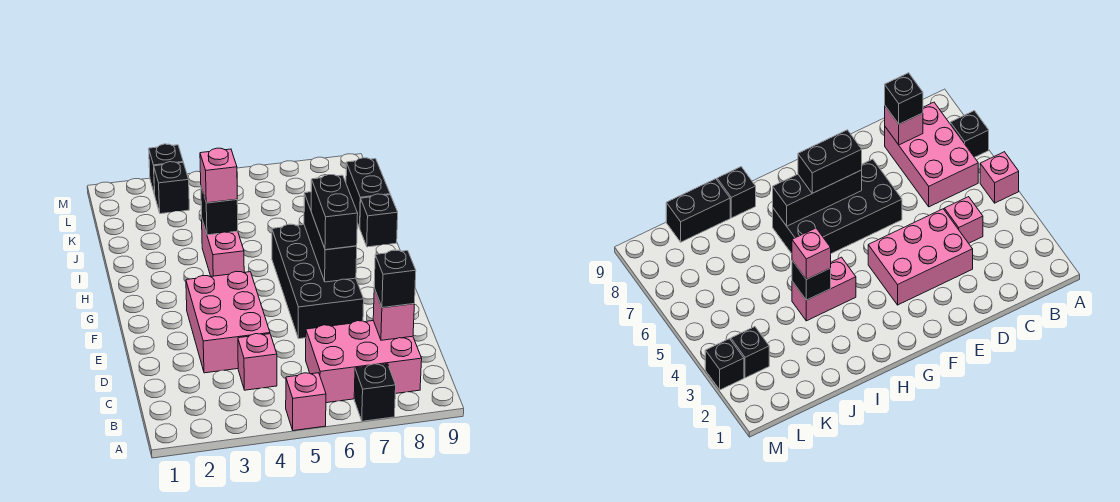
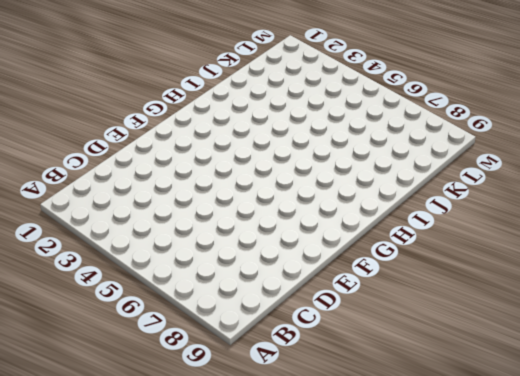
none -> pink brick A5 level 1
none -> black brick A7 level 1
none -> pink brick B6:C8 level 1

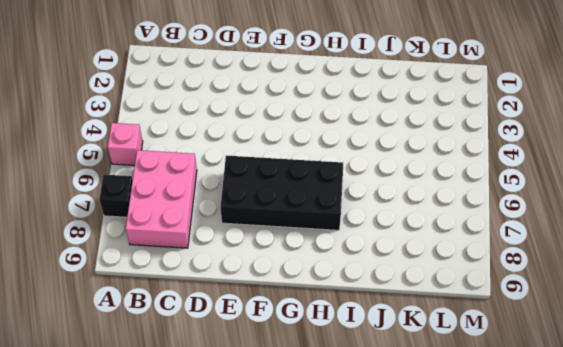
none -> pink brick C4 level 1
none -> pink brick D3:F4 level 1
none -> pink brick H4:I4 level 1

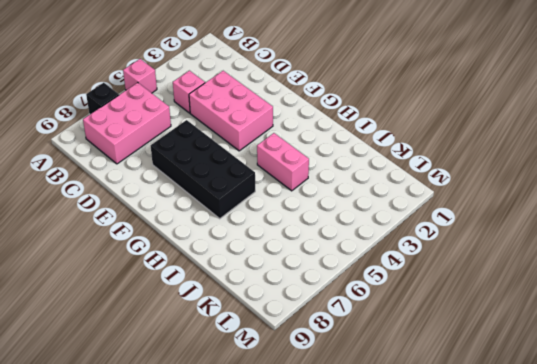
none -> black brick I9 level 1
none -> black brick J9:K9 level 1
none -> black brick L3 level 1

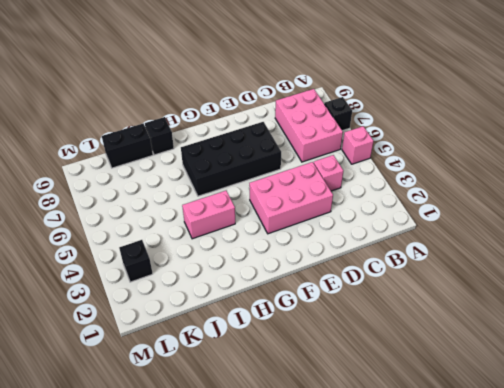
none -> black brick M3 level 1
none -> pink brick C8 level 2
none -> black brick F7:H7 level 2

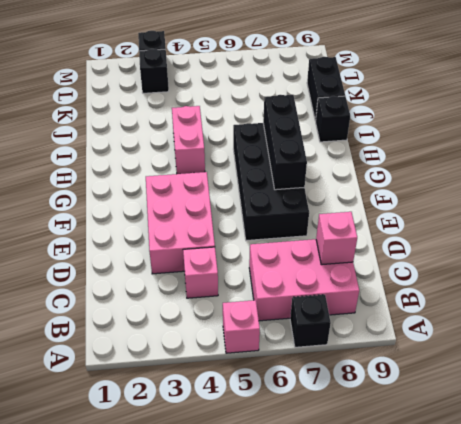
none -> black brick I4 level 2
none -> black brick C8 level 3
none -> black brick F7:G7 level 3

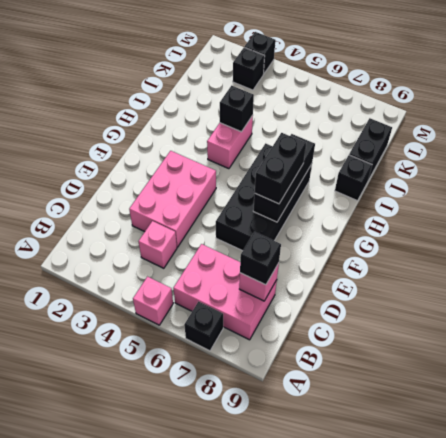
none -> pink brick I4 level 3

